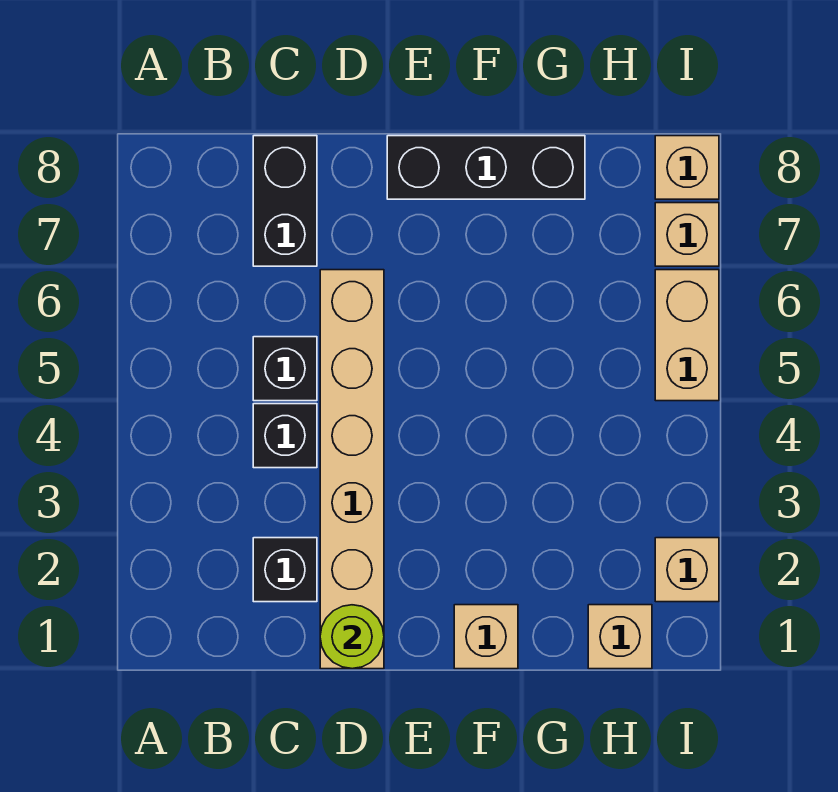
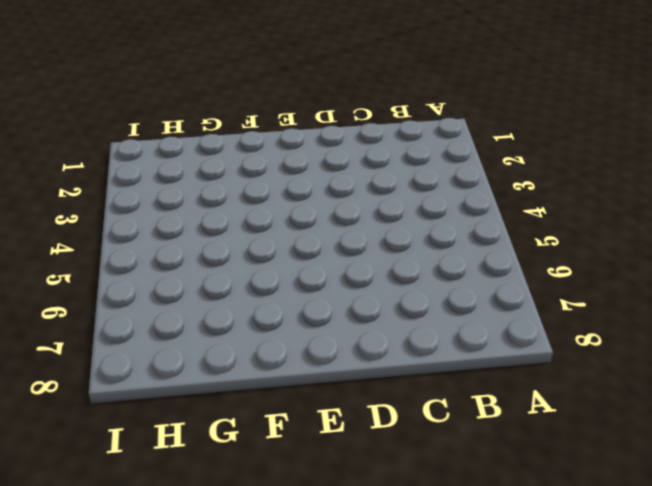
none -> black brick C2 level 1
none -> black brick C4 level 1
none -> black brick C5 level 1

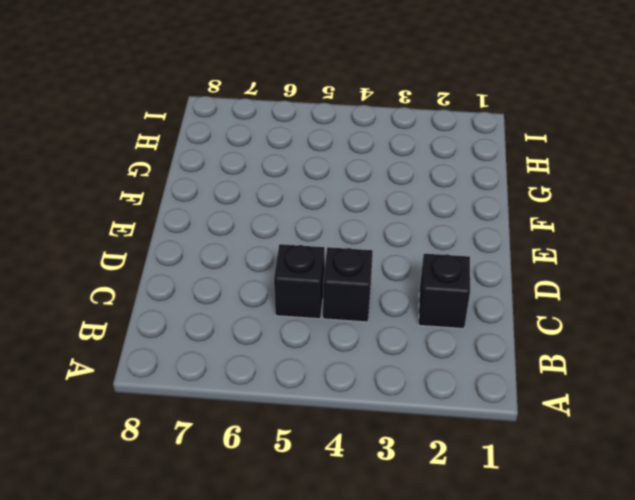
none -> black brick C7:C8 level 1
none -> tan brick D1:D6 level 1
none -> black brick E8:G8 level 1

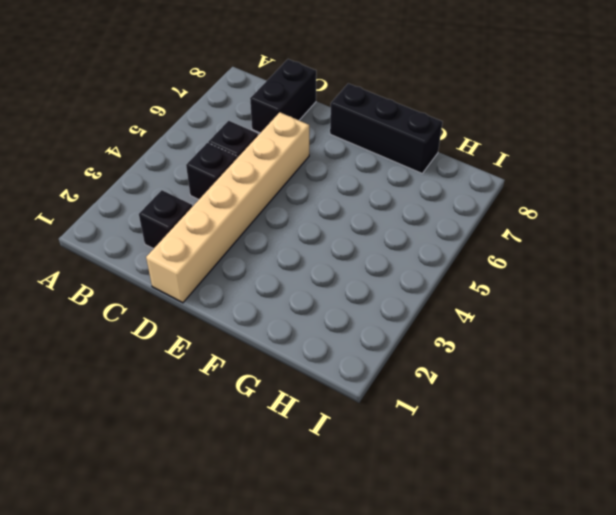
none -> tan brick F1 level 1
none -> tan brick H1 level 1
none -> tan brick I2 level 1

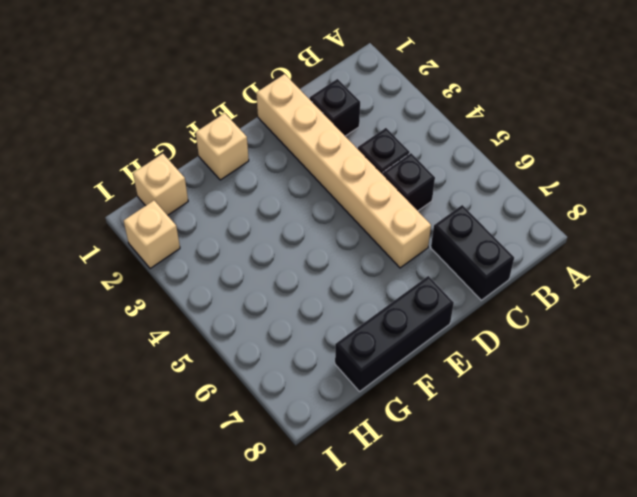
none -> tan brick I5:I6 level 1
none -> tan brick I7 level 1
none -> tan brick I8 level 1

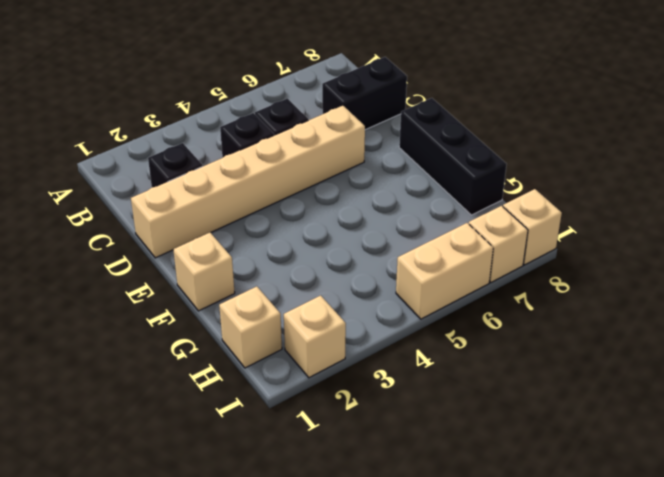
none -> lime round brick D1 level 2

